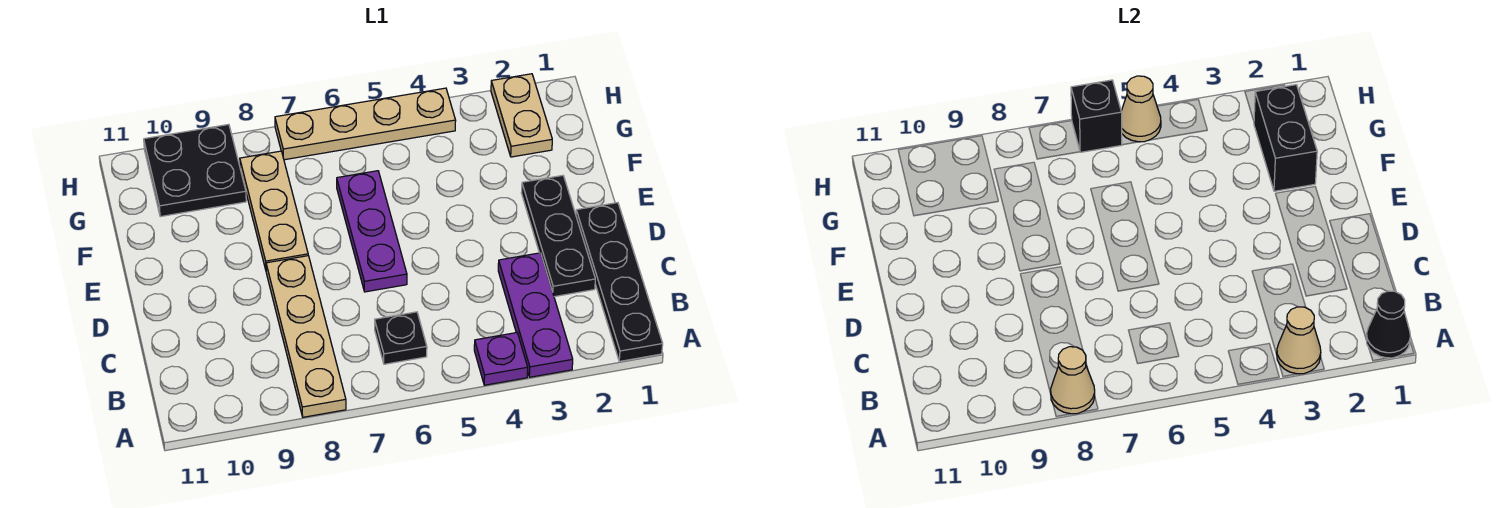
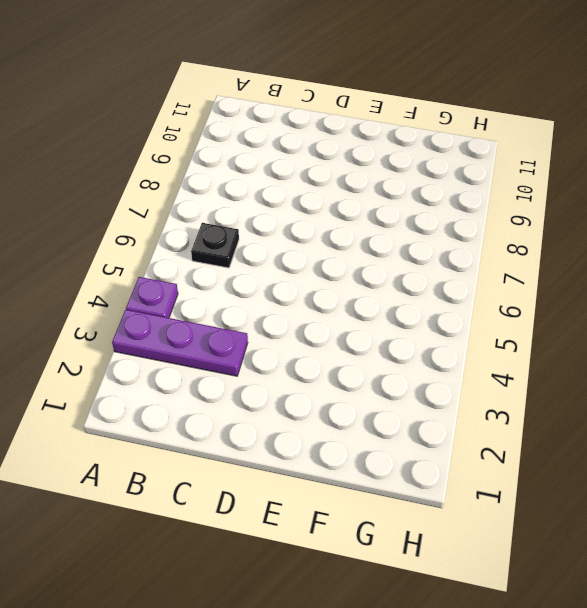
none -> black plate A1:D1 level 1
none -> tan plate A8:D8 level 1
none -> black plate C2:E2 level 1

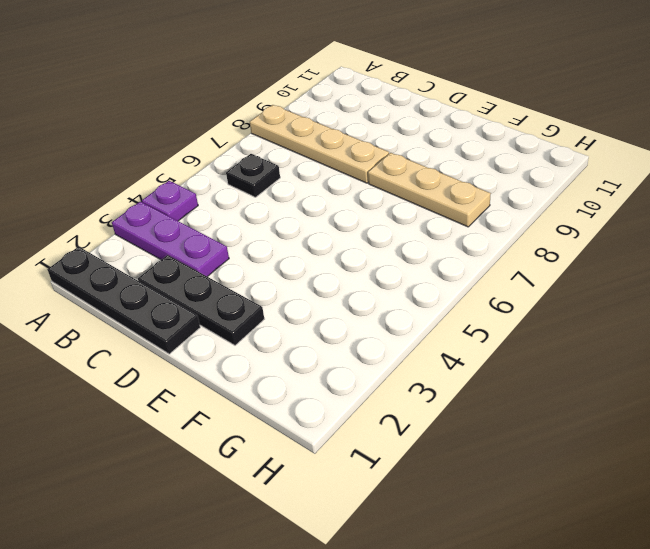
none -> purple plate D6:F6 level 1
none -> tan plate G2:H2 level 1
none -> black plate G9:H10 level 1

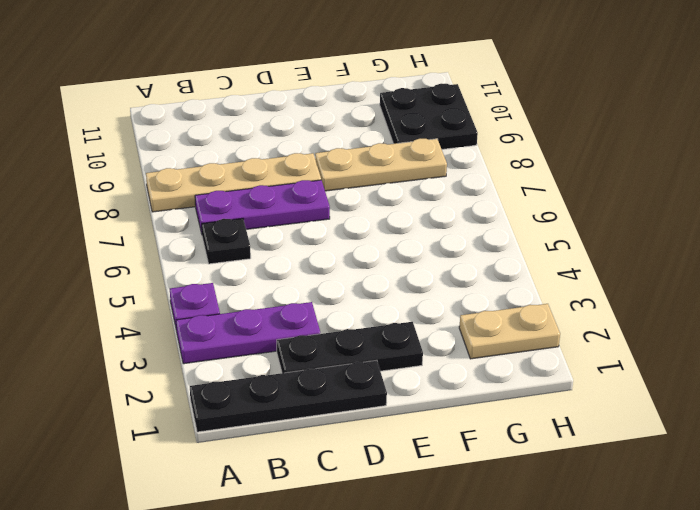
purple plate B7:D7 level 1 -> purple plate D6:F6 level 1
none -> tan plate H4:H7 level 1
none -> black cone A1 level 2
none -> tan cone A3 level 2

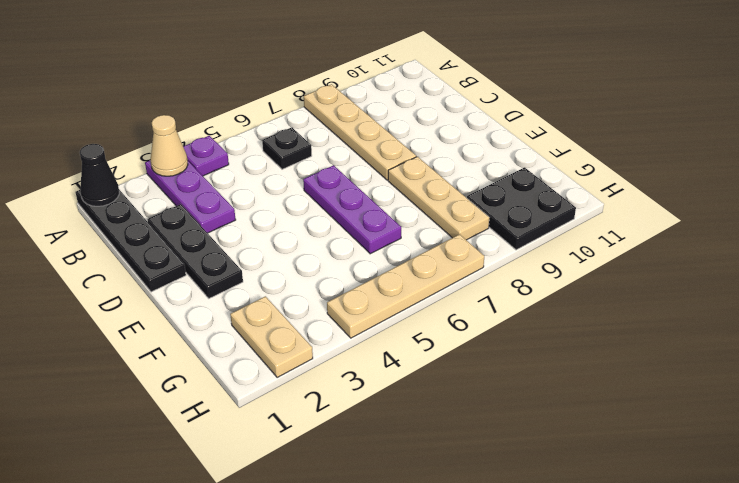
none -> tan cone A8 level 2
none -> black brick F2:G2 level 2
none -> tan cone H5 level 2

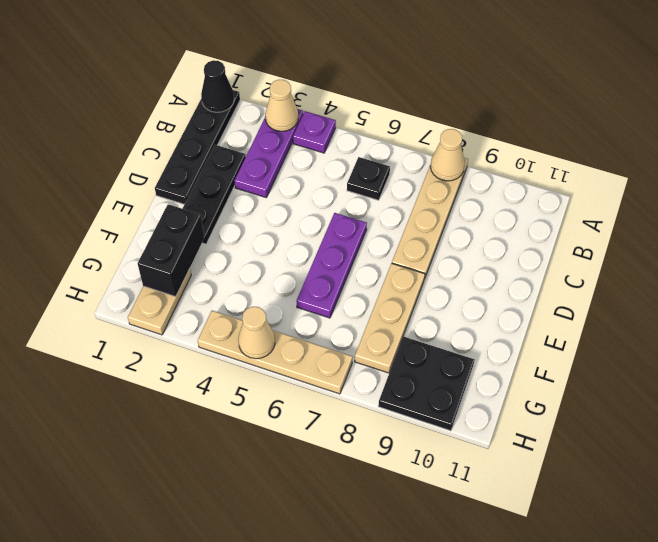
none -> black brick H6 level 2

